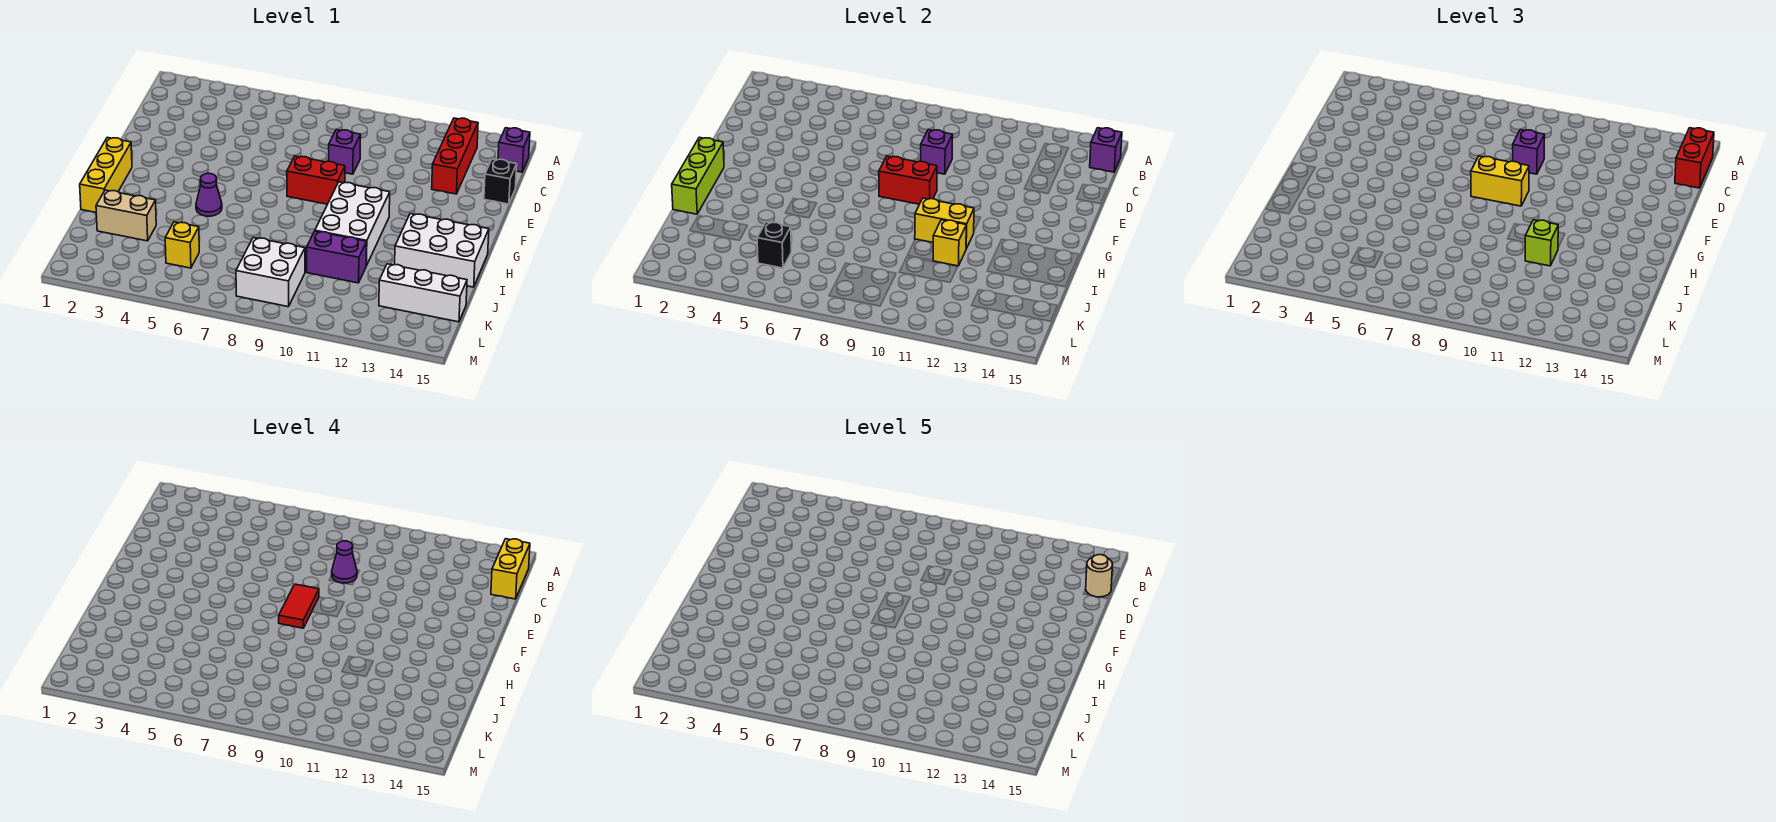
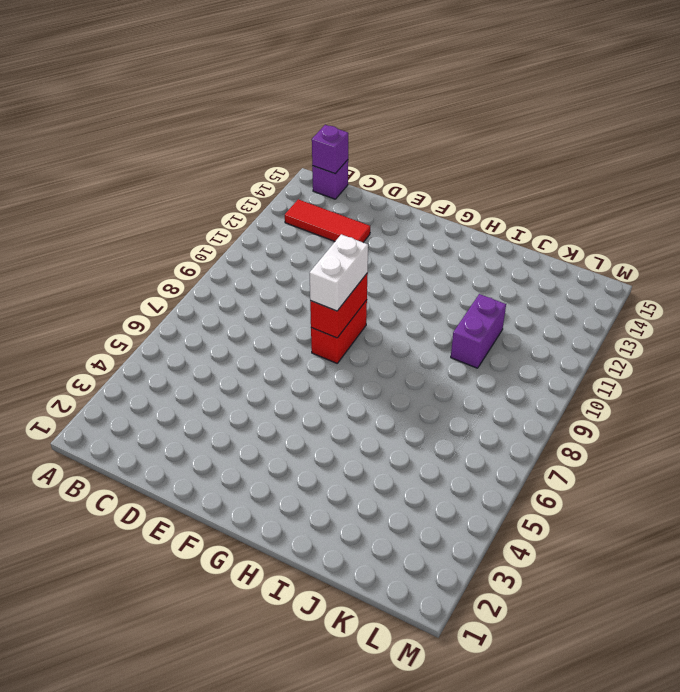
red tile B13:D13 level 1 -> red brick B13:D13 level 1
white brick F8:F9 level 3 -> yellow brick F8:F9 level 3
none -> purple brick D9 level 1
none -> black brick D15 level 1
none -> yellow brick G1:I1 level 1

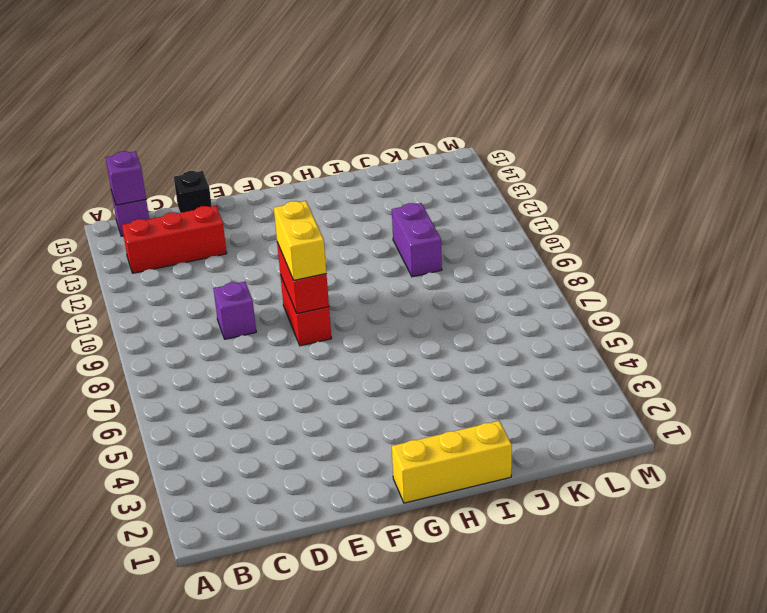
none -> white brick G10:I11 level 1
none -> purple cone H5 level 1
none -> white brick H13:I15 level 1

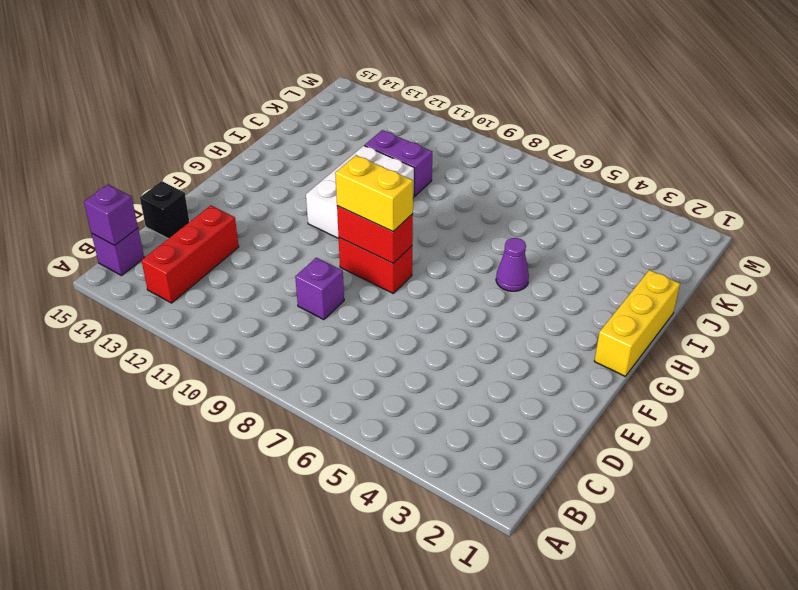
none -> white brick H13:I15 level 1
none -> tan brick J2:J3 level 1
none -> yellow brick K5 level 1

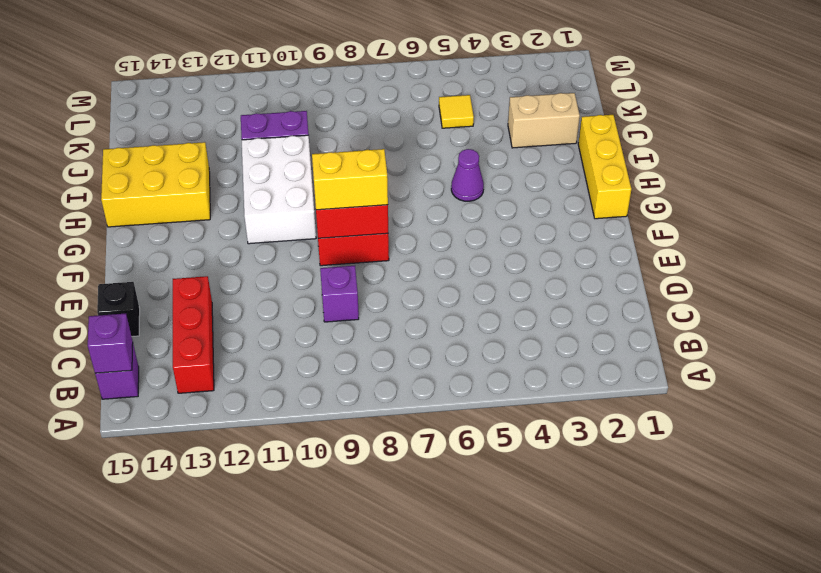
yellow brick H13:I15 level 1 -> white brick H13:I15 level 1
yellow tile K5 level 1 -> yellow brick K5 level 1
none -> white brick K8:L9 level 1
none -> white brick K13:K15 level 1
none -> purple brick D9 level 2

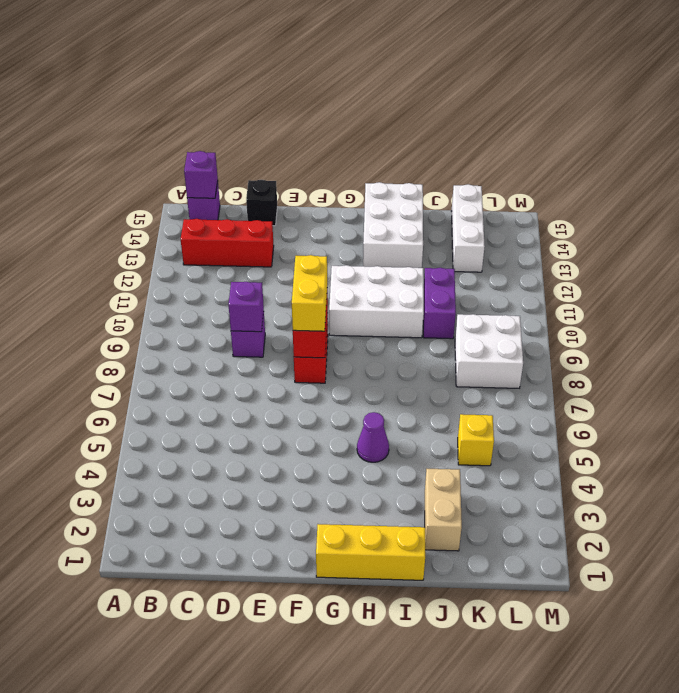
none -> lime brick G1:I1 level 2
none -> yellow brick H10:H11 level 2
none -> yellow brick I11 level 2

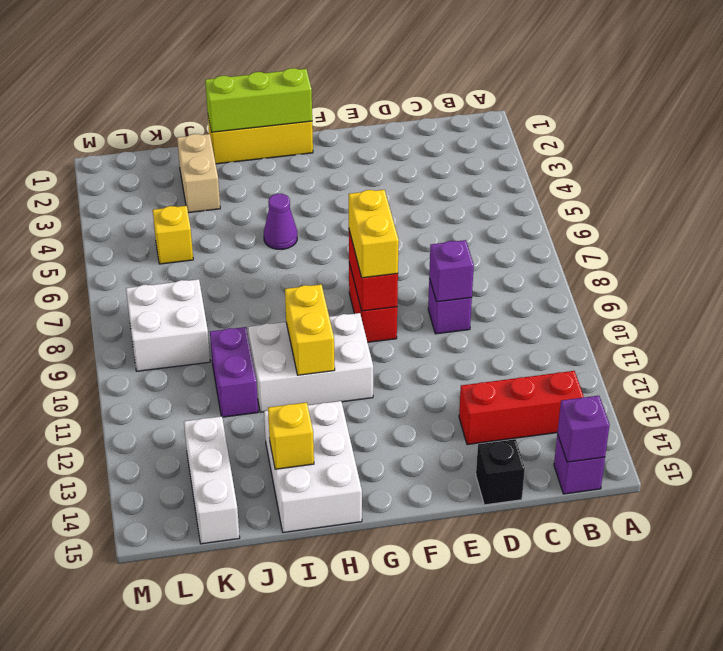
yellow brick I14 level 2 -> yellow brick I11 level 2
none -> black brick K5 level 2
none -> red brick B15:C15 level 3
none -> purple brick D9 level 3

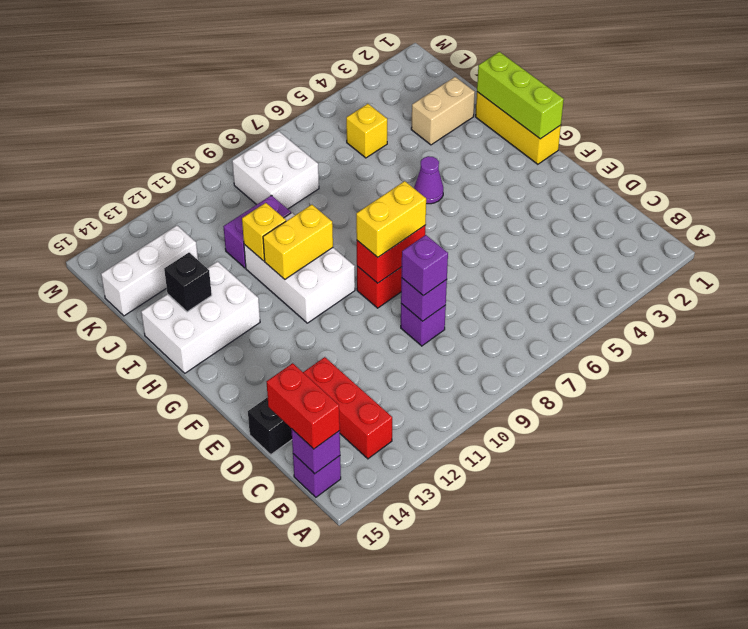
black brick I14 level 2 -> black brick K5 level 2
none -> lime brick I11 level 3
none -> yellow brick B15:C15 level 4
none -> purple cone D9 level 4

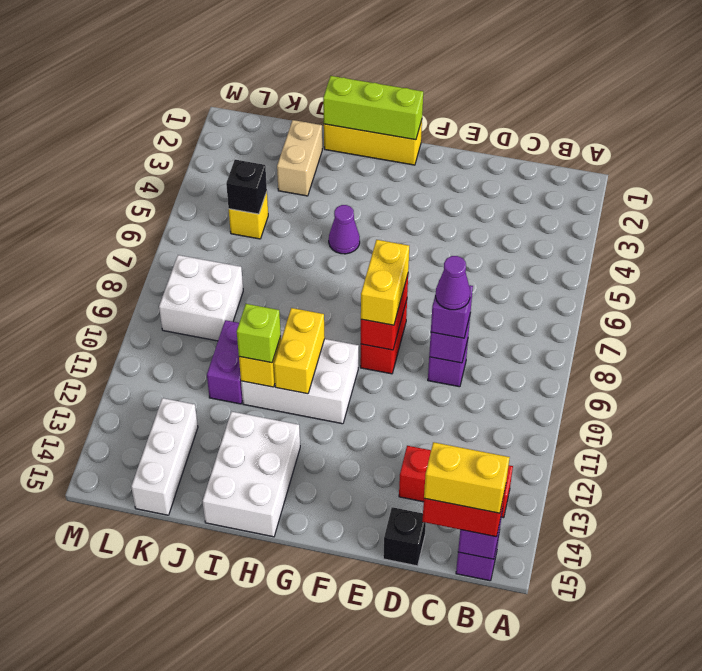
none -> red tile F8:G8 level 4
none -> tan round brick C15 level 5

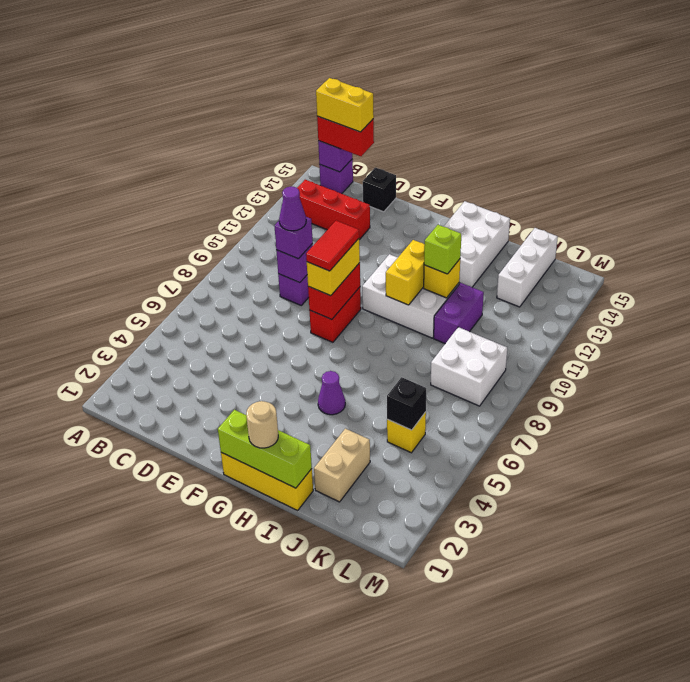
red tile F8:F9 level 4 -> red tile F8:G8 level 4
tan round brick H1 level 3 -> tan round brick C15 level 5

